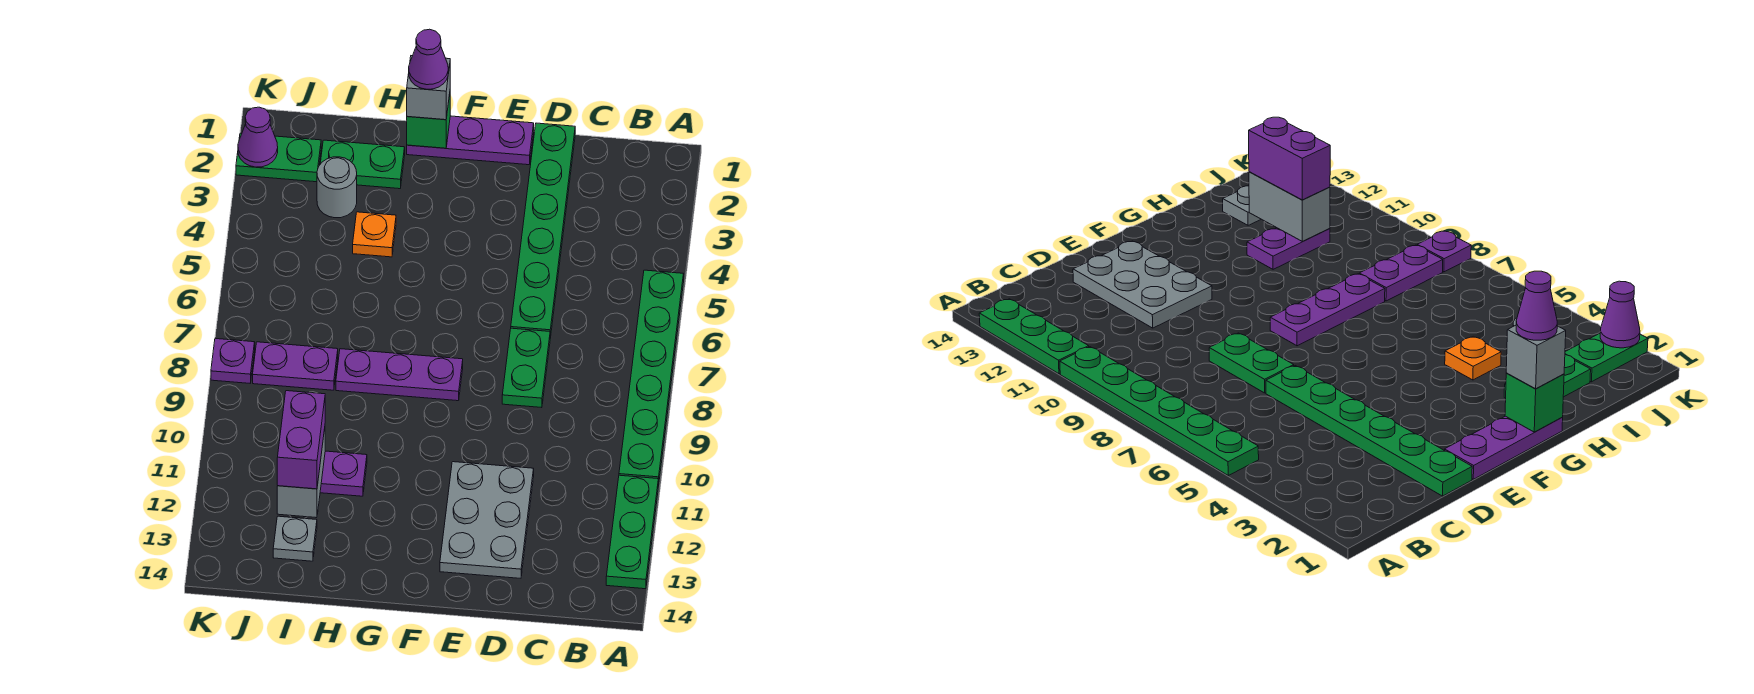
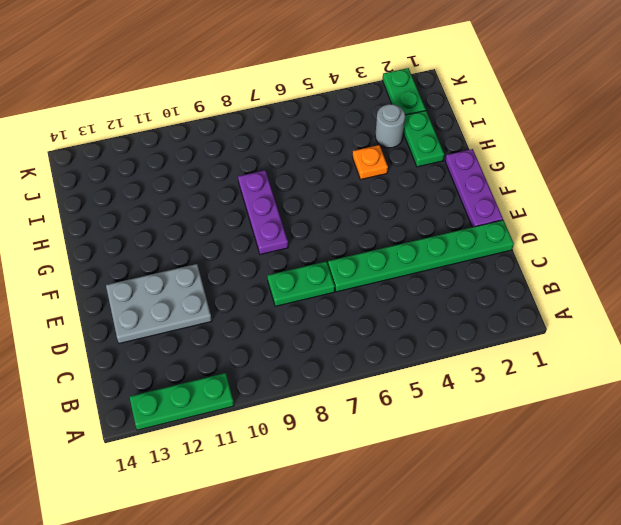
none -> green plate A5:A10 level 1
none -> purple plate H11:I11 level 1
none -> purple plate I8:J8 level 1

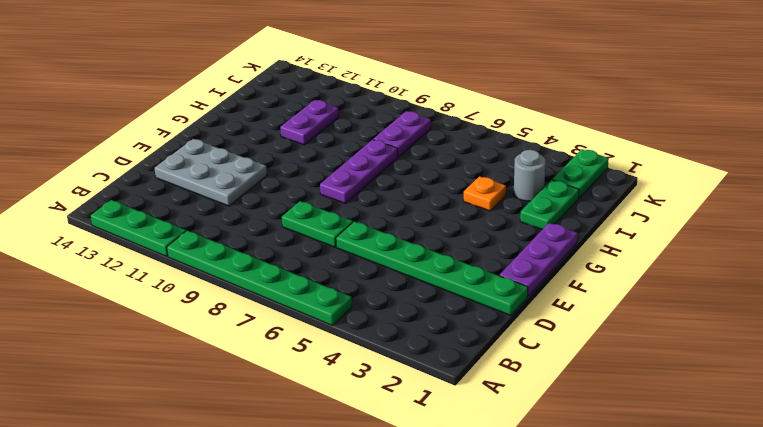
none -> grey plate I13 level 1
none -> purple plate K8 level 1
none -> green brick G1 level 2

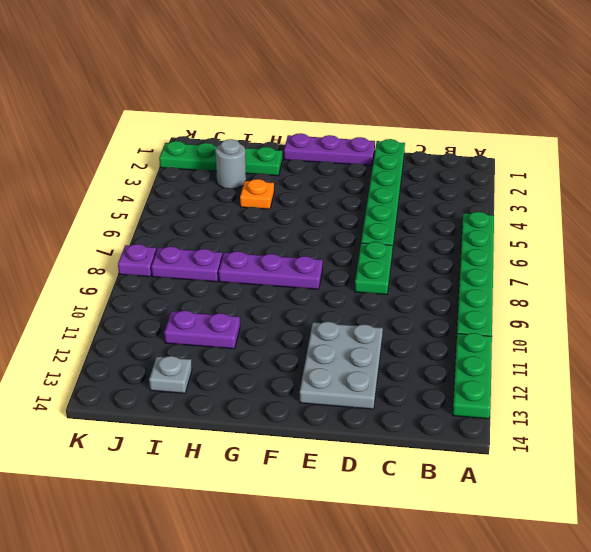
none -> green brick G1 level 2
none -> grey brick I11:I12 level 2
none -> purple cone K2 level 2

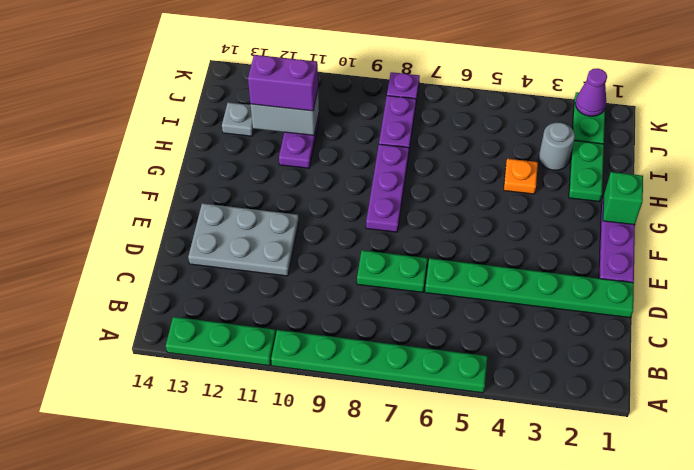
none -> grey brick G1 level 3
none -> purple cone G1 level 4

